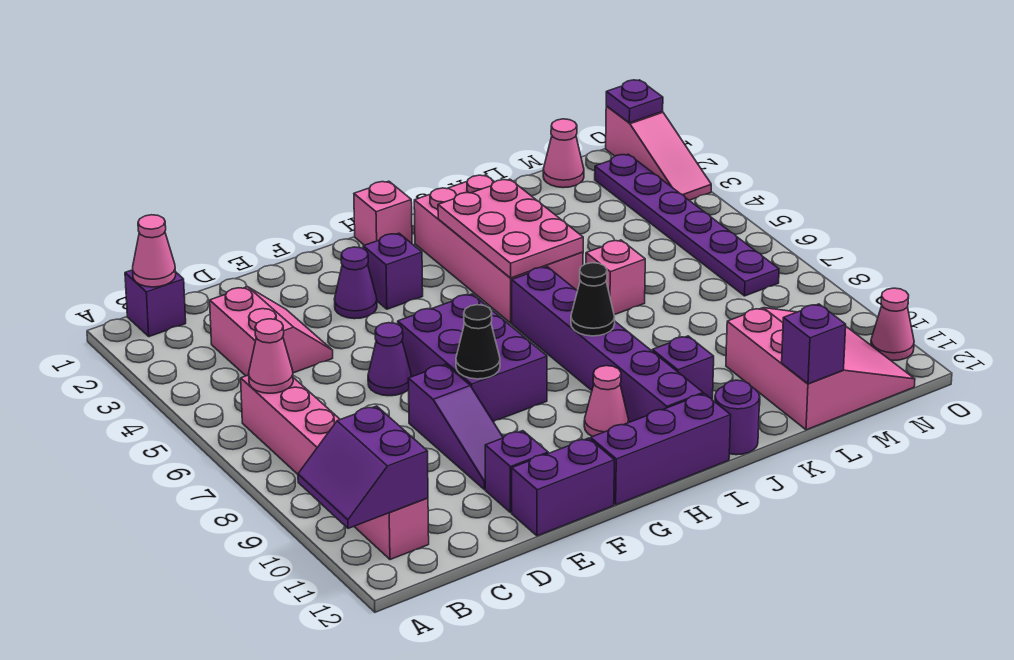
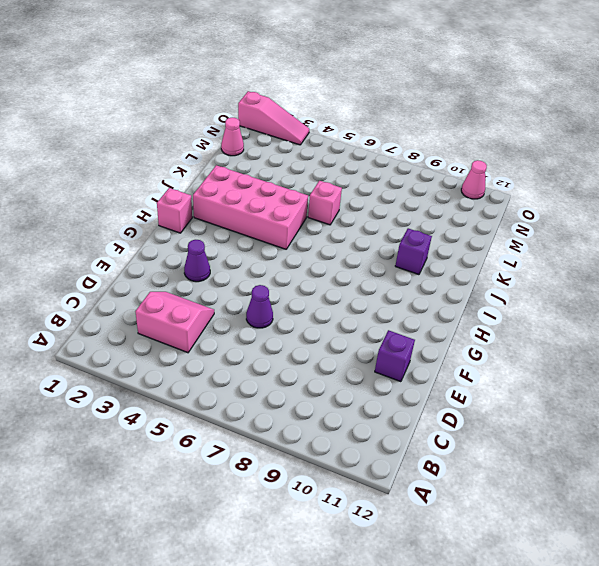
none -> purple brick B1 level 1
none -> pink brick B6:B11 level 1
none -> purple slope E8:E10 level 1 top 8
none -> purple brick E12:F12 level 1

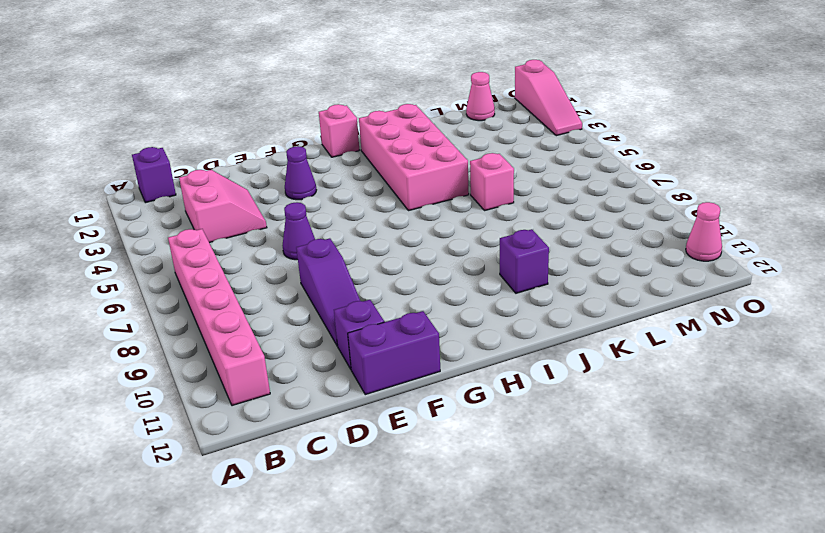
none -> purple brick F6:G8 level 1
none -> purple brick G3 level 1
none -> purple brick G12:I12 level 1
none -> pink cone H10 level 1

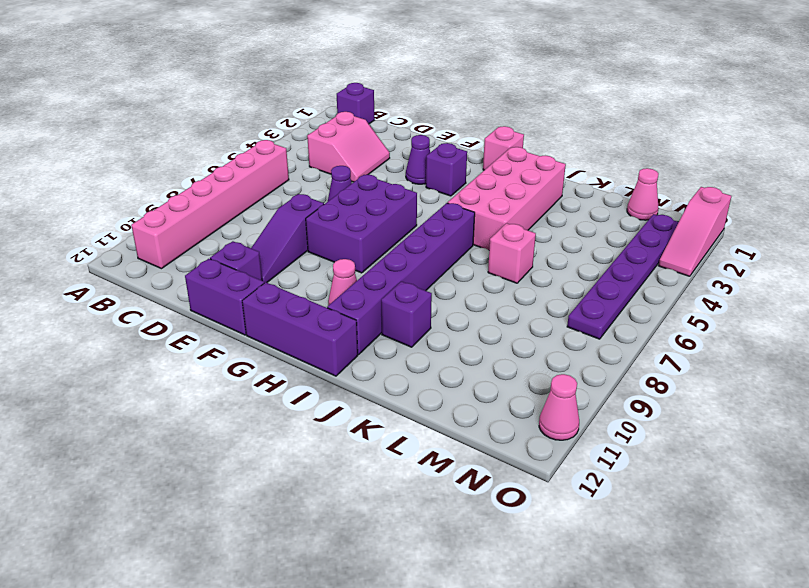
none -> purple round brick J12 level 1
none -> pink slope L10:N12 level 1 top L
none -> purple slope A10:B11 level 2 top B
none -> pink cone B1 level 2

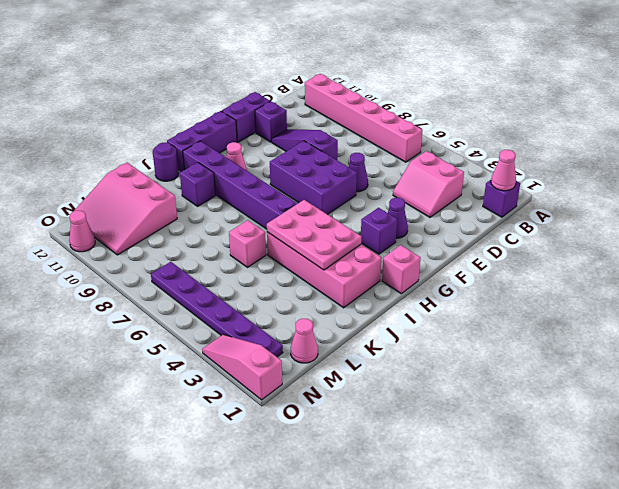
none -> purple slope A10:B11 level 2 top B
none -> pink cone B6 level 2
none -> black cone F8 level 2
none -> black cone I8 level 2

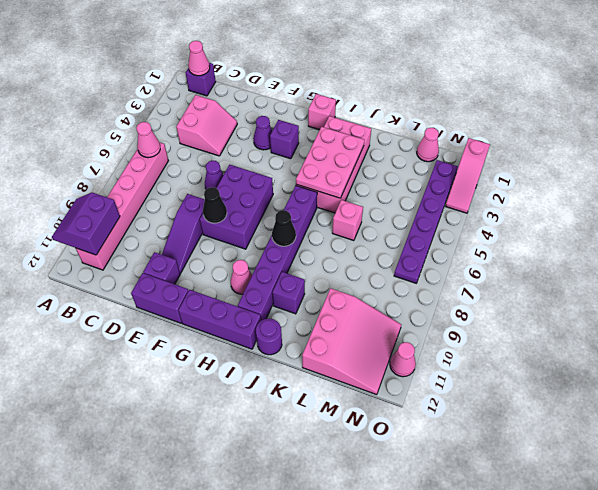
none -> purple brick L12 level 2
none -> purple plate O1 level 2

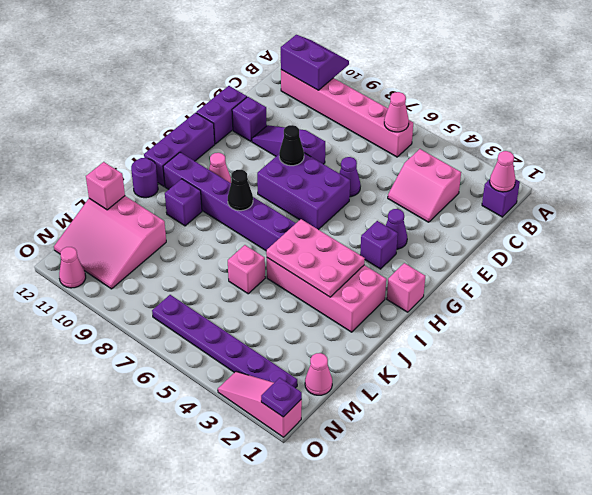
pink brick L12 level 2 -> purple brick L12 level 2

